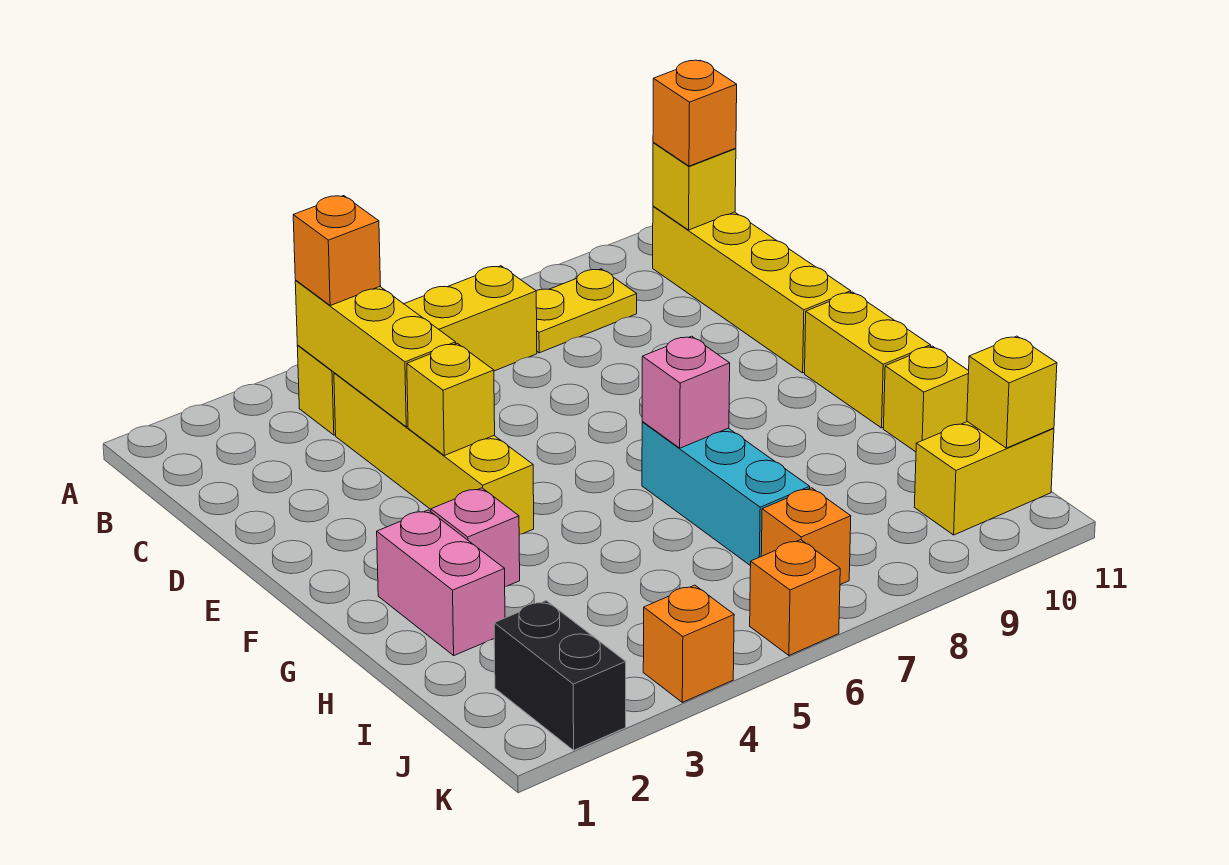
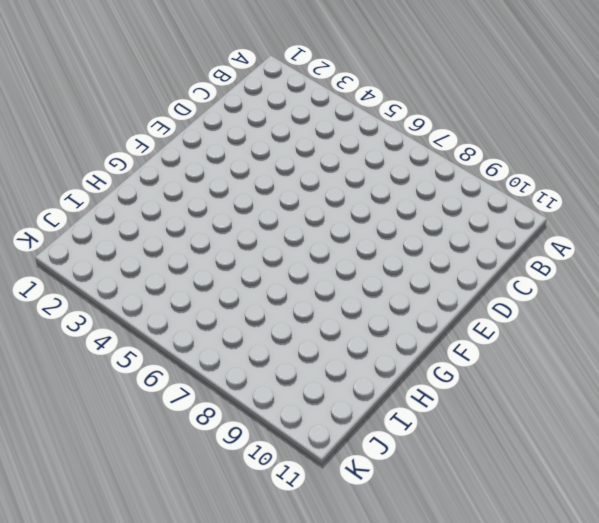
none -> yellow brick B4:B7 level 1
none -> yellow plate B8:B9 level 1
none -> yellow brick B11:E11 level 1

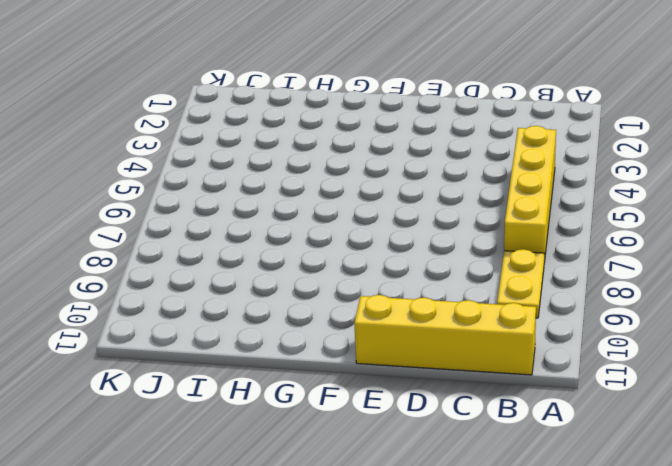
none -> yellow brick C4:F4 level 1
none -> yellow brick F11:G11 level 1
none -> pink brick G2:H2 level 1

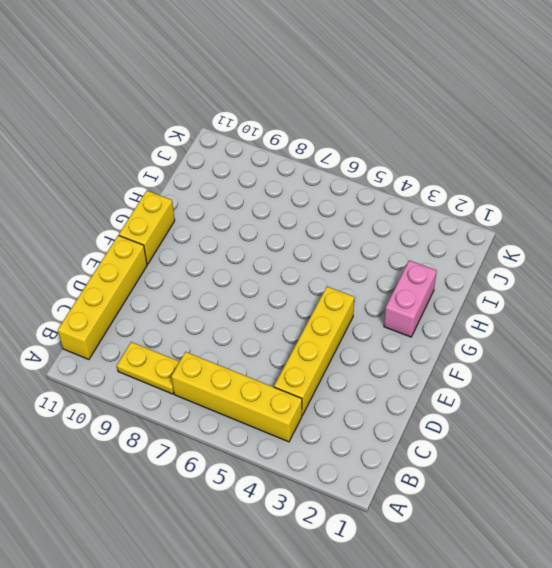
none -> pink brick G3 level 1
none -> cyan brick G7:I7 level 1
none -> yellow brick H11 level 1

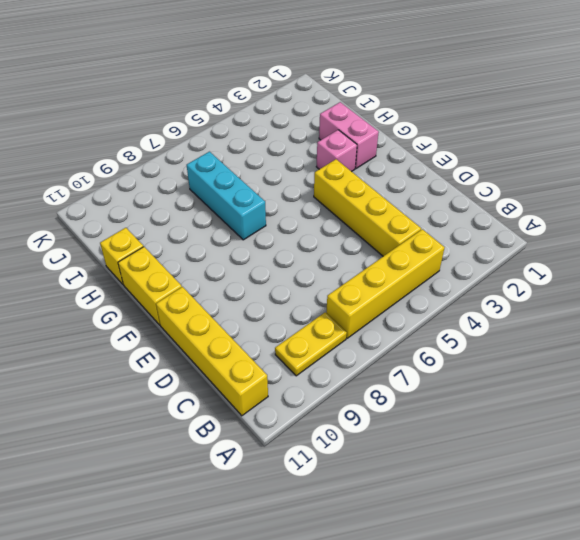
none -> black brick J2:K2 level 1
none -> orange brick J7 level 1
none -> yellow brick J10:J11 level 1

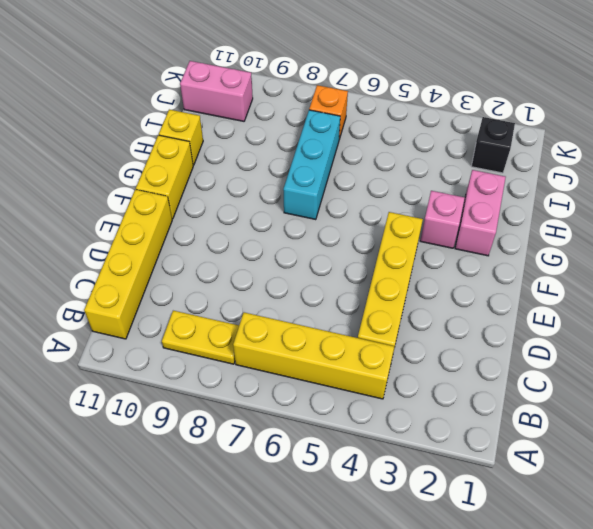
black brick J2 level 1 -> black brick J2:K2 level 1
pink brick J10:J11 level 1 -> yellow brick J10:J11 level 1
none -> orange brick K4 level 1
none -> orange brick K6 level 1
none -> yellow brick B4:D4 level 2

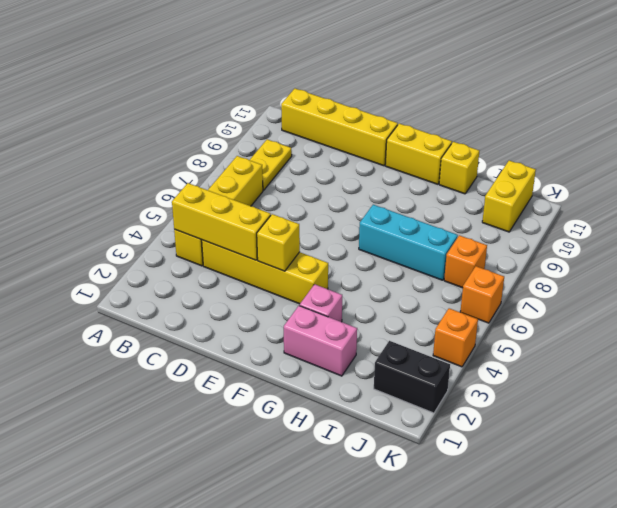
none -> yellow brick B11 level 2
none -> pink brick G7 level 2
none -> yellow brick J11 level 2

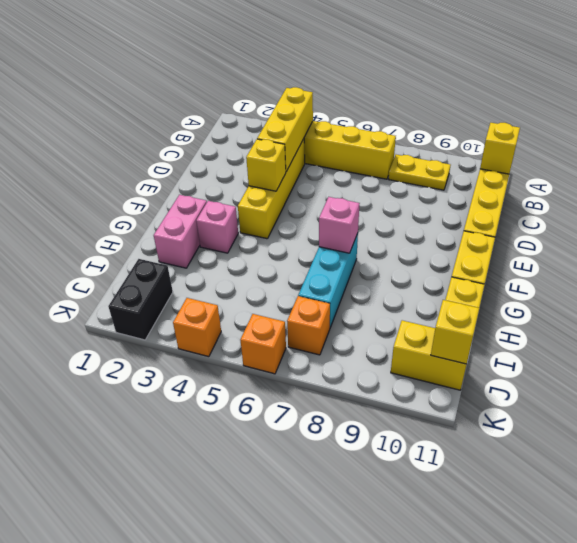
none -> orange brick B4 level 3
none -> orange brick B11 level 3

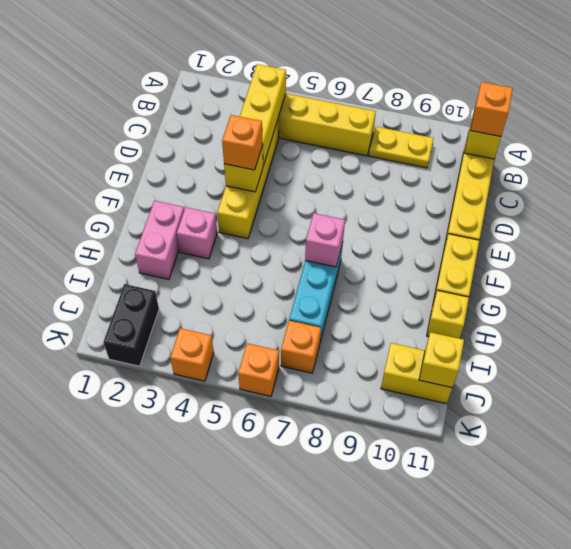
orange brick E4 level 3 -> orange brick B4 level 3

